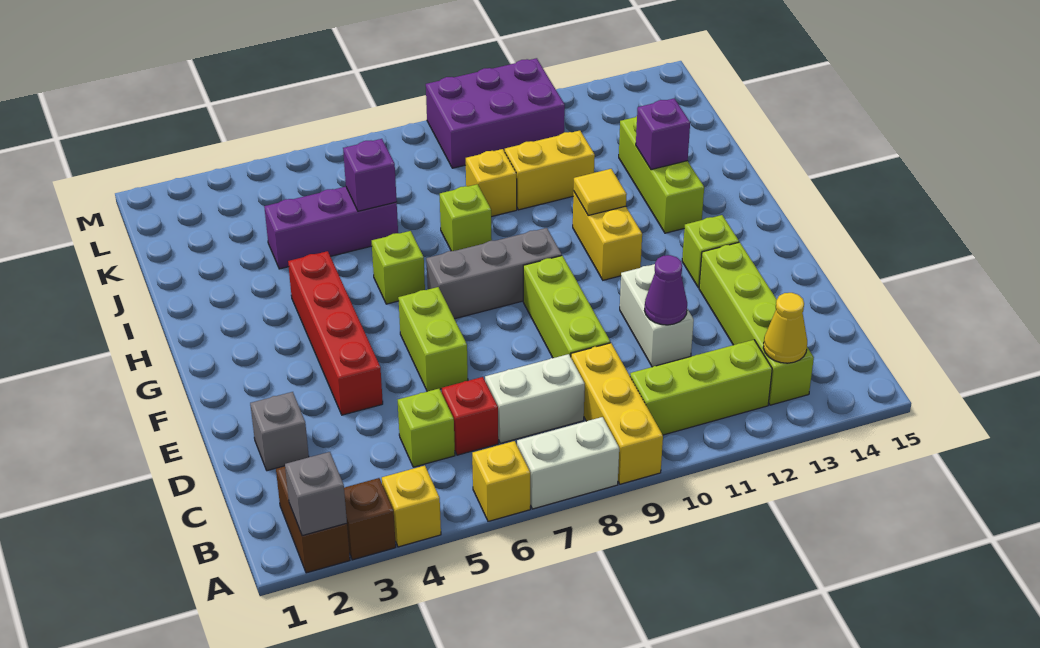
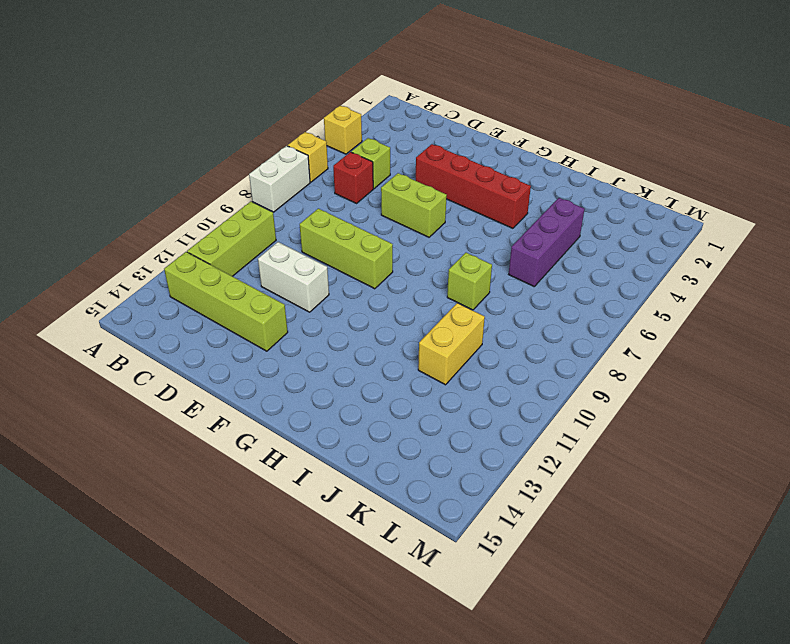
none -> brown brick A2:B2 level 1
none -> brown brick A3 level 1
none -> yellow brick A9:C9 level 1
none -> white brick C7:C8 level 1

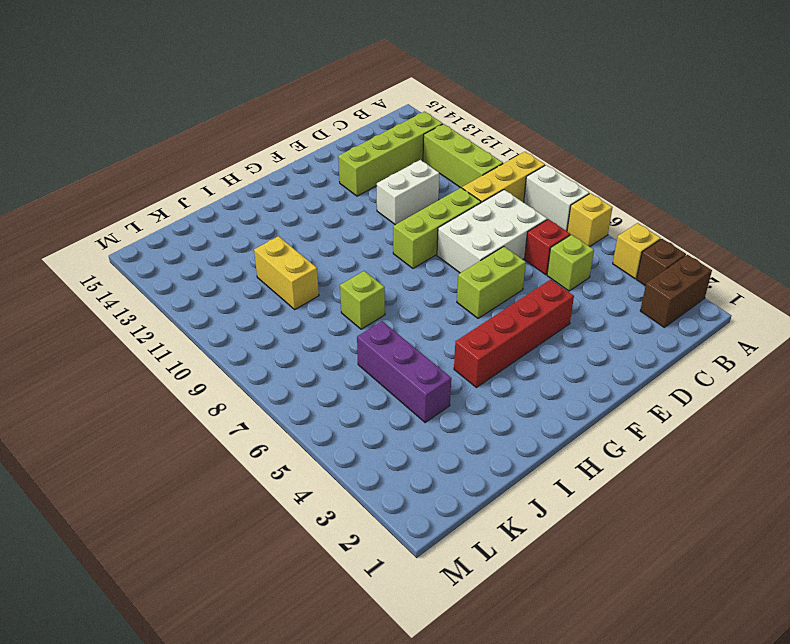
white brick C7:E8 level 1 -> white brick C7:C8 level 1
none -> grey brick D2 level 1
none -> lime brick F13 level 1
none -> grey brick G7:G9 level 1
none -> yellow brick G11:H11 level 1

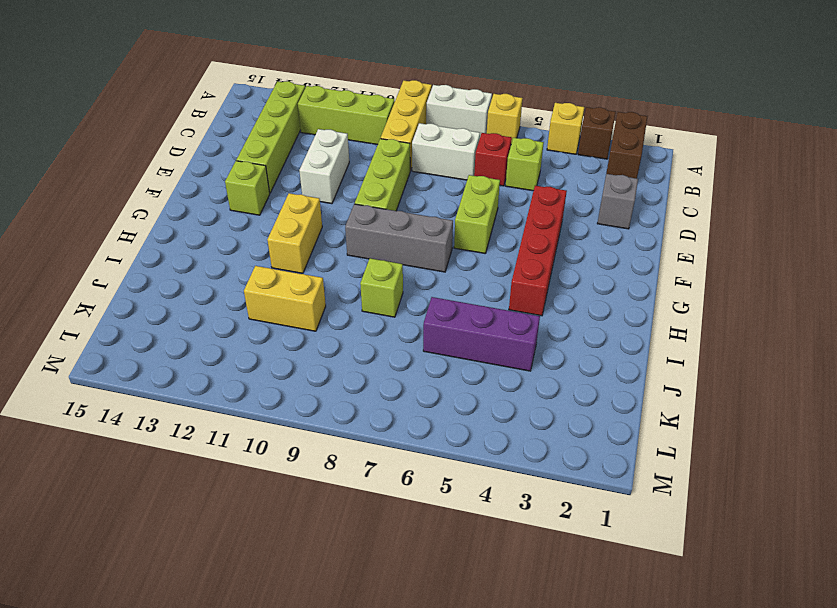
none -> lime brick H6 level 1
none -> lime brick H13:J13 level 1
none -> yellow brick J9 level 1
none -> purple brick L9:M11 level 1

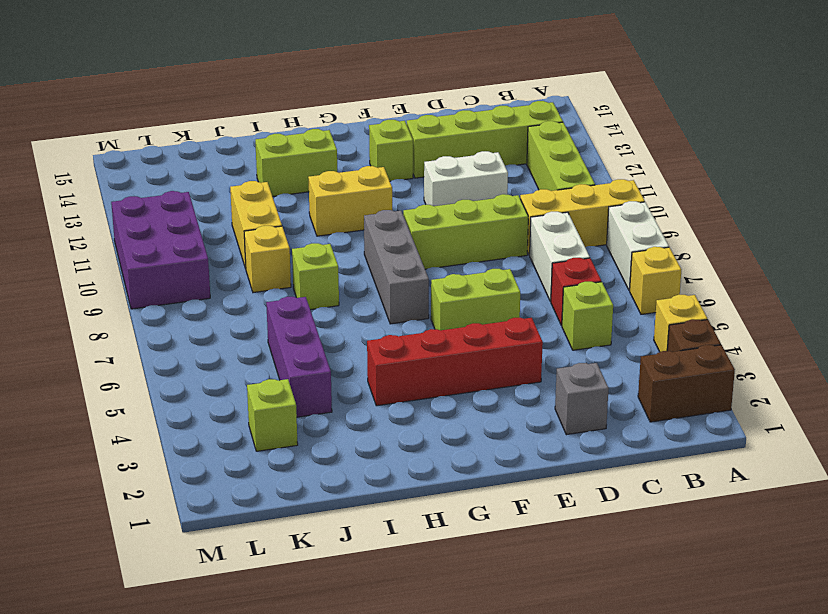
lime brick H13:I13 level 1 -> lime brick H13:J13 level 1
lime brick K3 level 1 -> lime brick H6 level 1
none -> grey brick A2 level 2
none -> yellow cone B13 level 2
none -> purple cone D11 level 2
none -> yellow tile H11 level 2

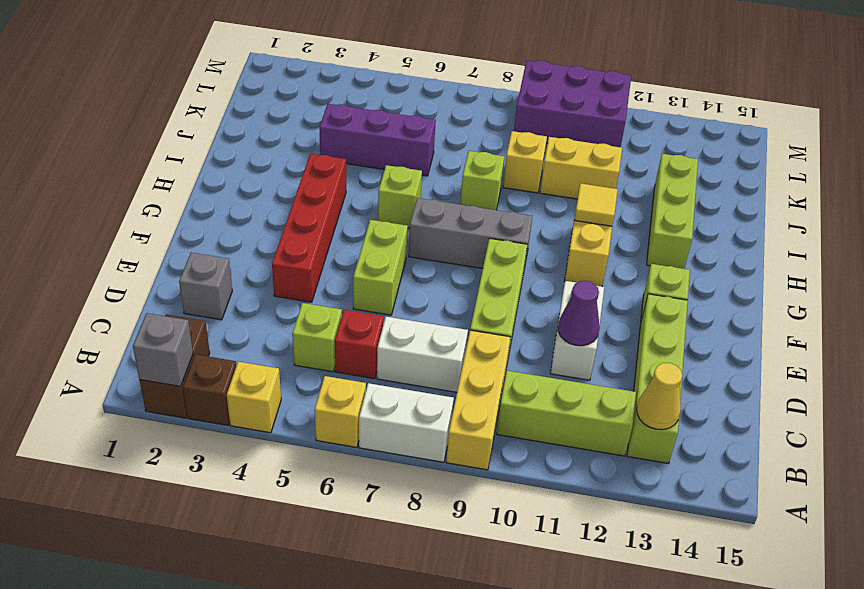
none -> purple brick I13 level 2
none -> purple brick J6 level 2

